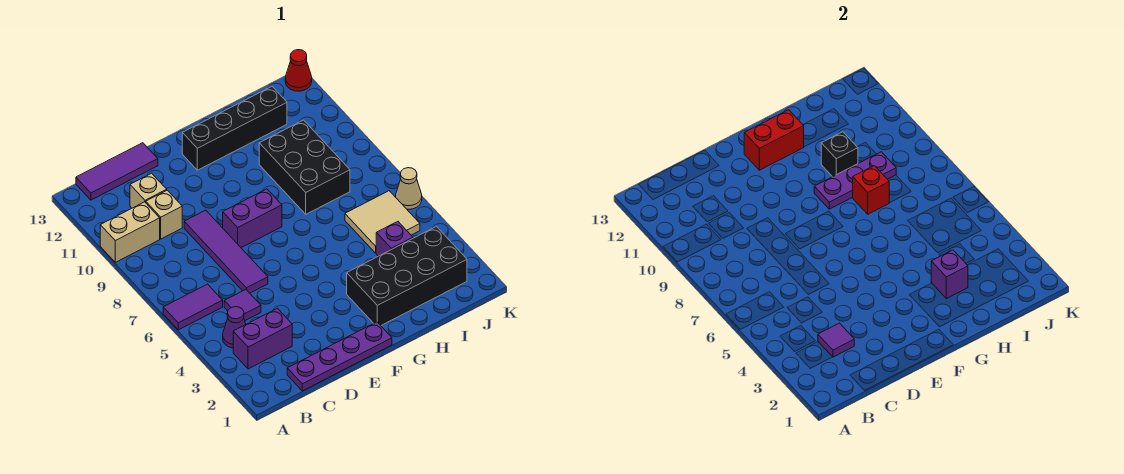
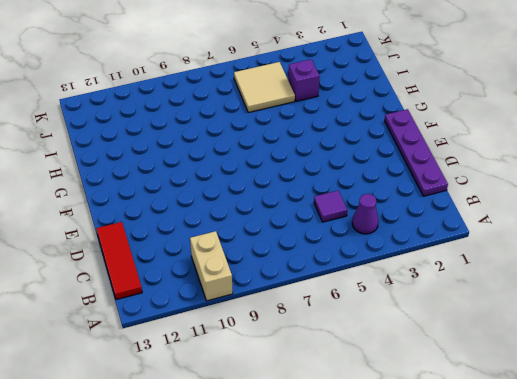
red tile B13:D13 level 1 -> purple tile B13:D13 level 1
none -> purple tile A6:B6 level 1
none -> purple brick B3:C3 level 1
none -> tan brick C10 level 1

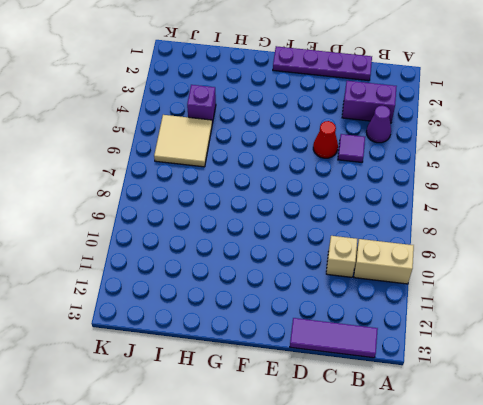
red cone D5 level 1 -> red cone K13 level 1
none -> purple tile A6:B6 level 1
none -> tan brick C11 level 1
none -> purple tile D6:D9 level 1

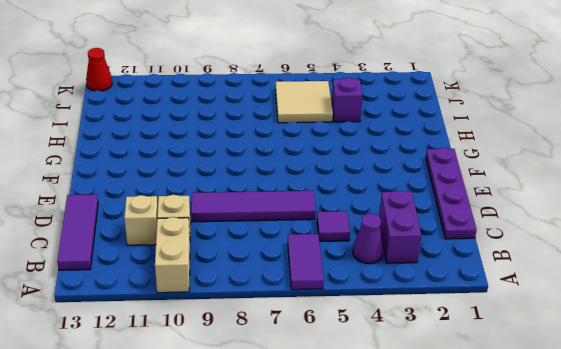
none -> purple brick E8:F8 level 1
none -> black brick F12:I12 level 1
none -> black brick G2:J3 level 1

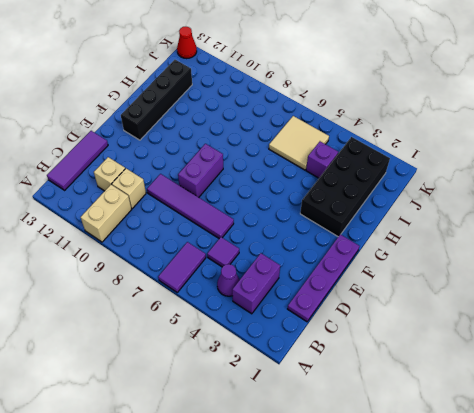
none -> black brick H8:I10 level 1
none -> tan cone K6 level 1
none -> purple tile C3 level 2

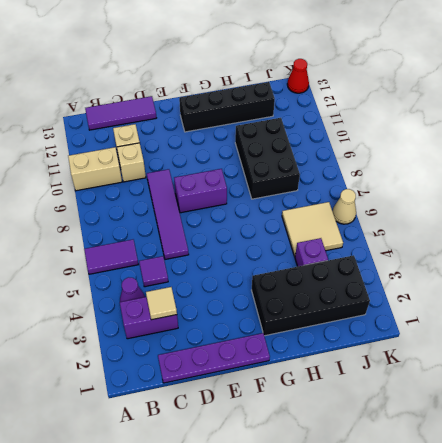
tan tile C3 level 2 -> purple tile C3 level 2
none -> red brick F12:G12 level 2
none -> purple plate G9:I9 level 2
none -> purple brick H3 level 2

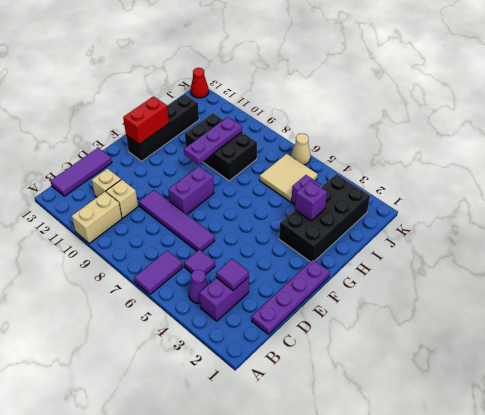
none -> red brick H8 level 2
none -> black brick H10 level 2

